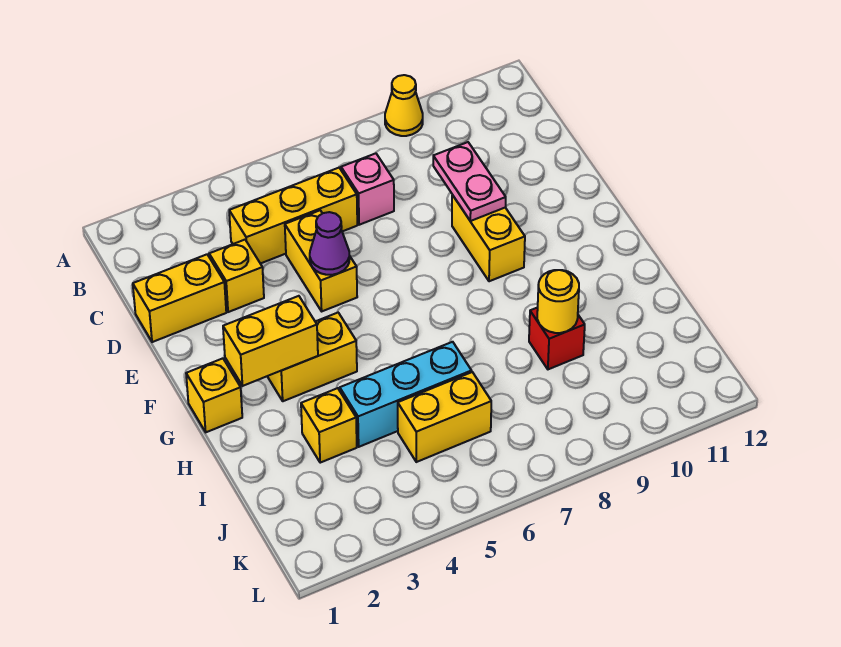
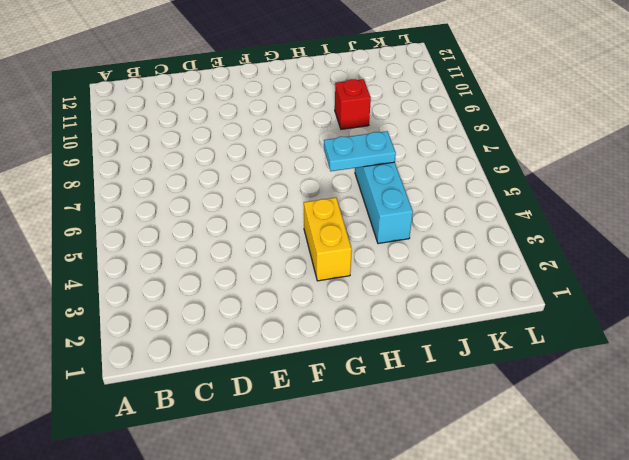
cyan plate H6:I6 level 2 -> none
none -> yellow cone A9 level 1
none -> yellow brick C4:C6 level 1
none -> pink brick C7 level 1

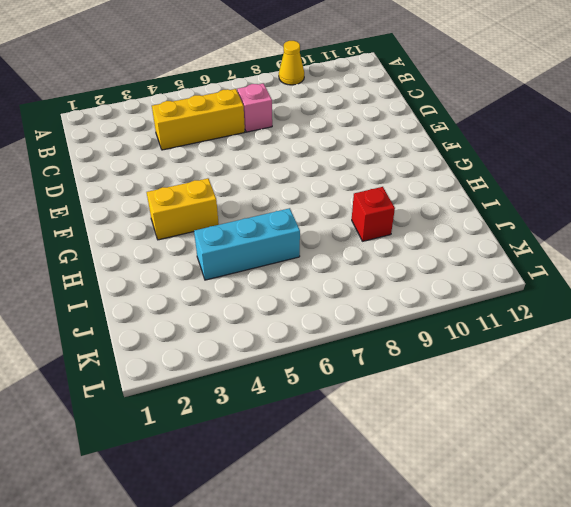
none -> yellow brick D1:D2 level 1
none -> yellow brick D3 level 1
none -> yellow brick D5:E5 level 1

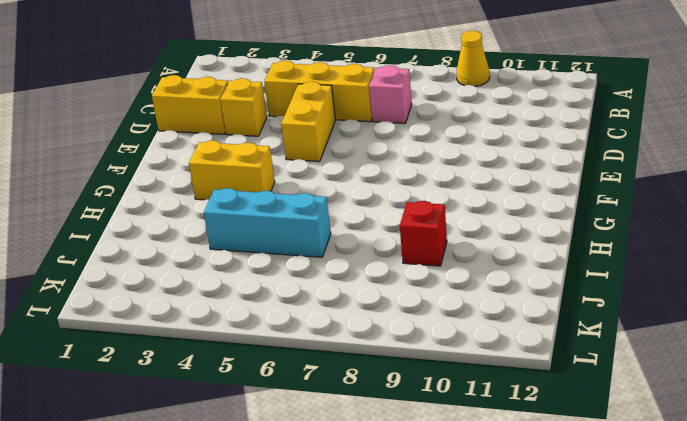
none -> yellow brick E9:F9 level 1
none -> yellow brick G1 level 1
none -> yellow brick I3 level 1

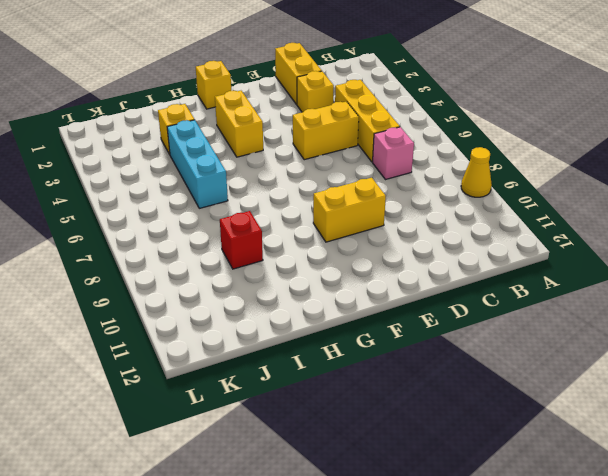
none -> yellow brick J5:J6 level 1
none -> pink plate D9:E9 level 2
none -> purple cone E5 level 2

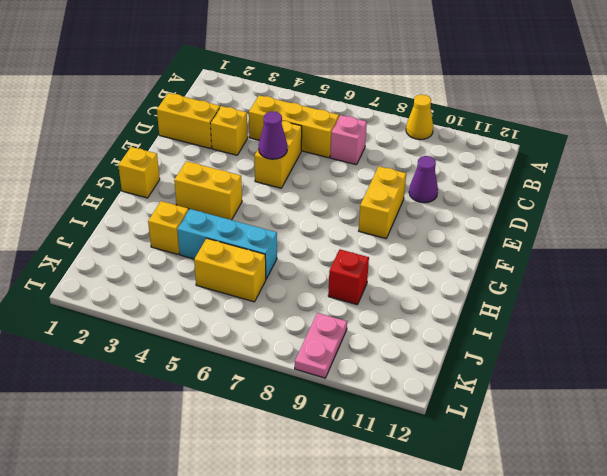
purple cone D10 level 1 -> none
pink plate K9:L9 level 1 -> pink plate D9:E9 level 2
none -> yellow brick G2:G3 level 2
none -> yellow round brick I9 level 2

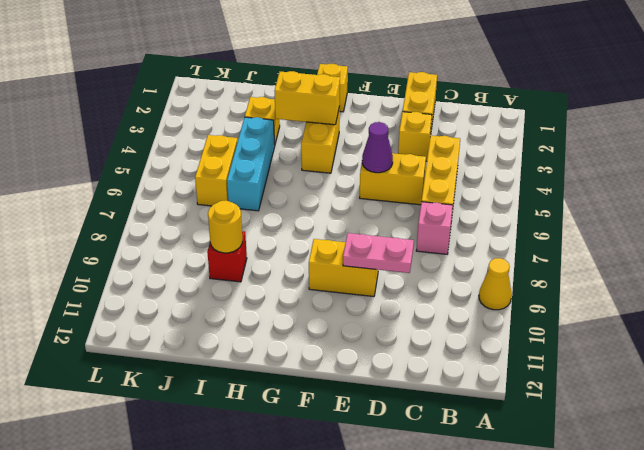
yellow brick G3:H3 level 2 -> yellow brick G2:G3 level 2

